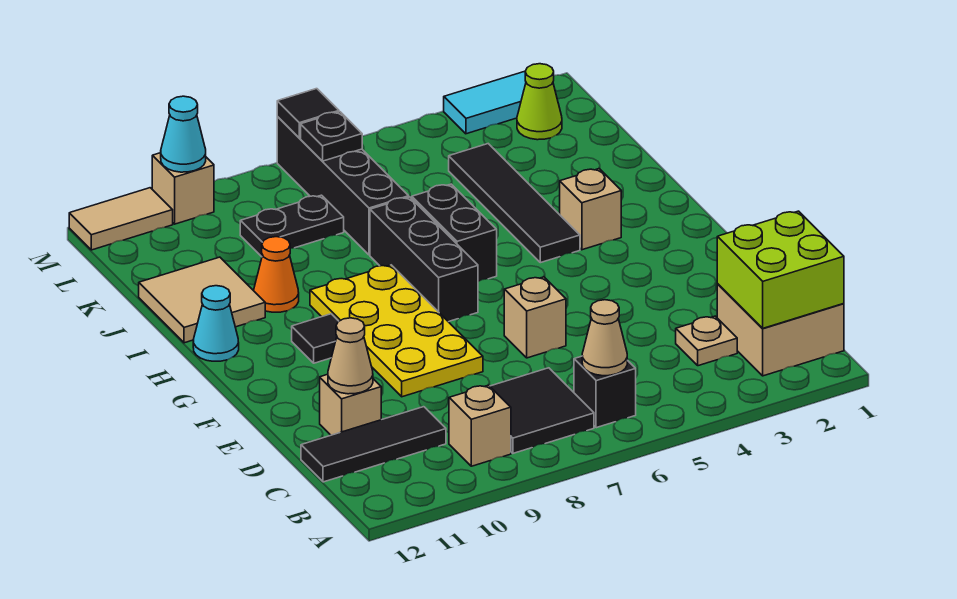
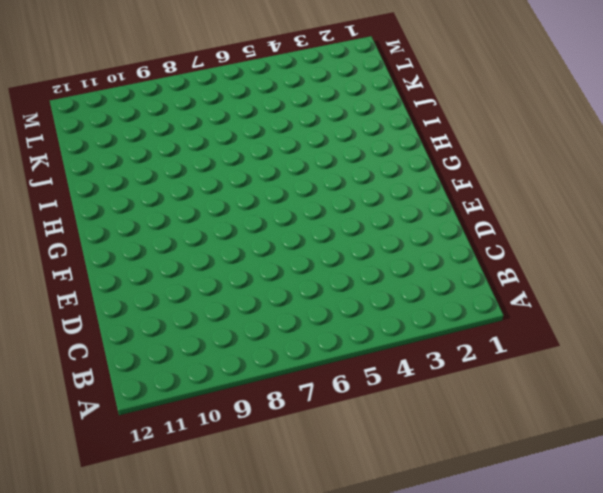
none -> tan brick B1:C2 level 1
none -> black brick B6 level 1
none -> black tile B7:C8 level 1

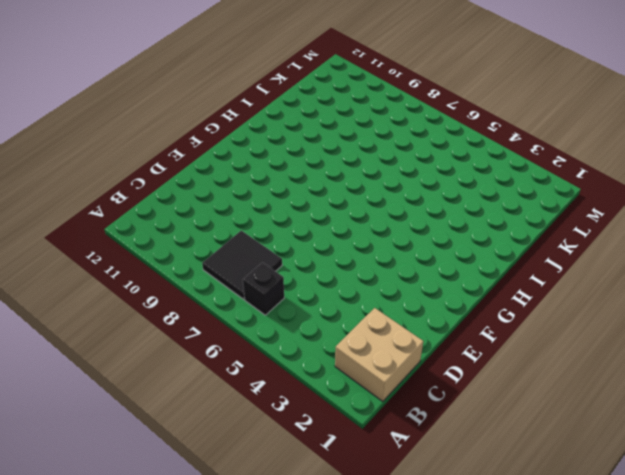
none -> tan brick B9 level 1
none -> tan plate C3 level 1
none -> black tile C10:C12 level 1

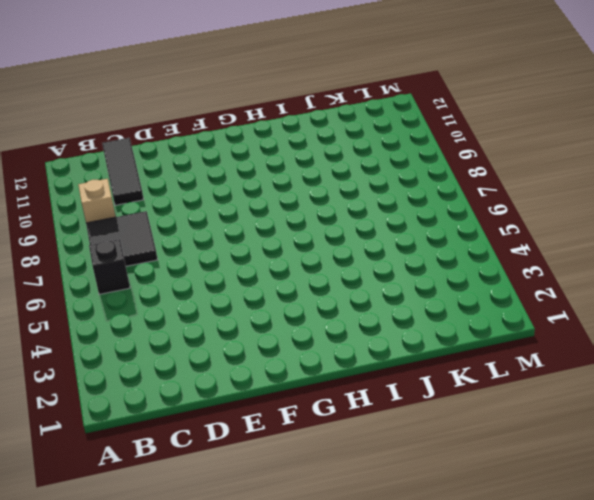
none -> tan brick B1:C2 level 1
none -> tan plate C3 level 1
none -> tan brick D11 level 1

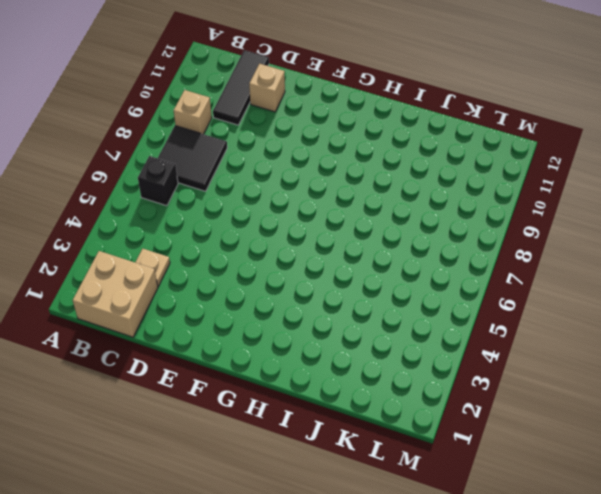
none -> tan brick E6 level 1
none -> yellow plate E8:H9 level 1
none -> black brick G7:I7 level 1

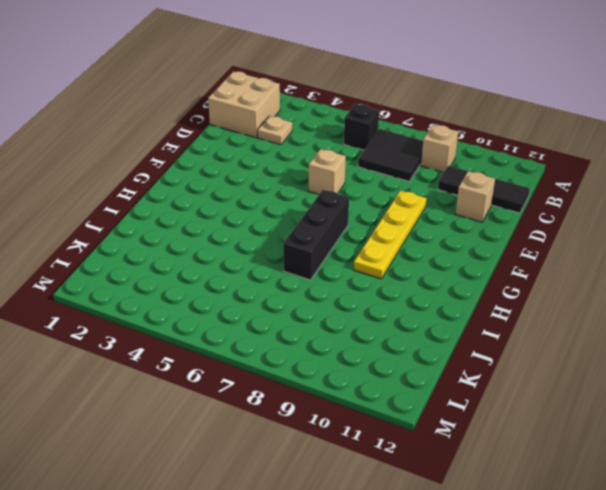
yellow plate E9:H9 level 1 -> yellow plate E8:H9 level 1
none -> black tile G10 level 1
none -> tan brick H3 level 1
none -> black tile H4:K4 level 1

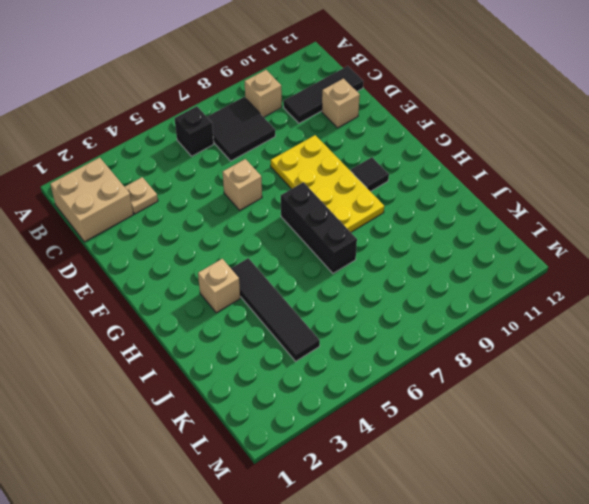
none -> black brick H6:I6 level 1
none -> cyan cone H12 level 1
none -> orange cone I10 level 1

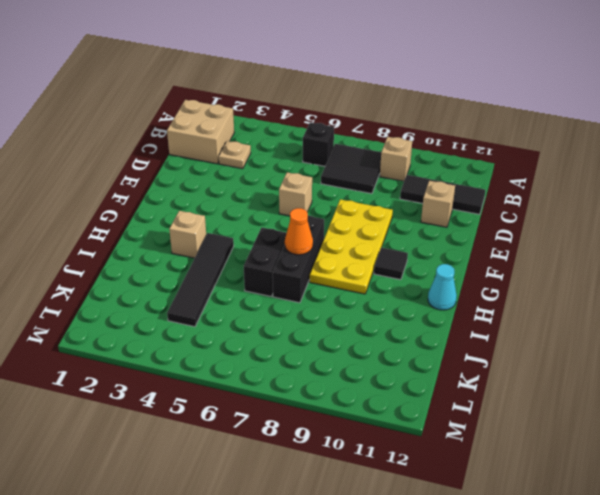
orange cone H7 level 2 -> orange cone I10 level 1
none -> tan tile I11:J12 level 1
none -> black brick J7:M7 level 1
none -> black plate K8:K9 level 1

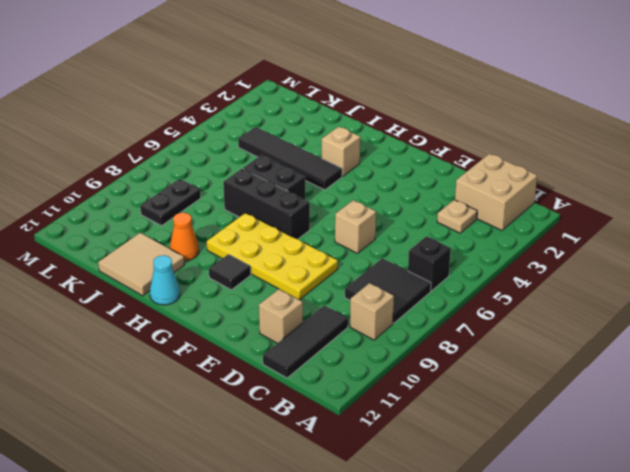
none -> black brick J7:M7 level 1
none -> lime cone L2 level 1
none -> cyan tile M2:M3 level 1

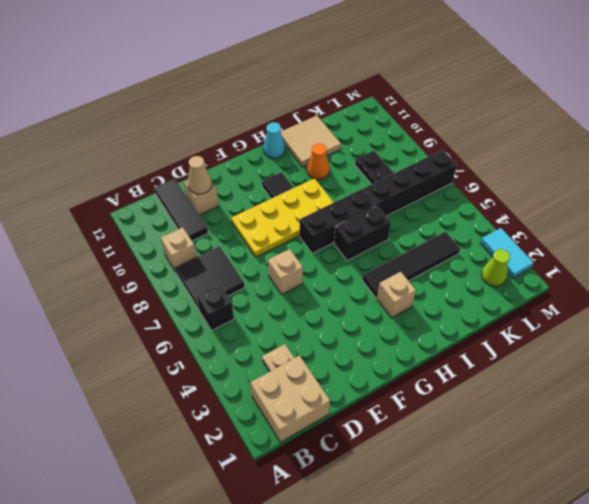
none -> tan brick M10 level 1
none -> tan tile M11:M12 level 1
none -> lime brick B1:C2 level 2

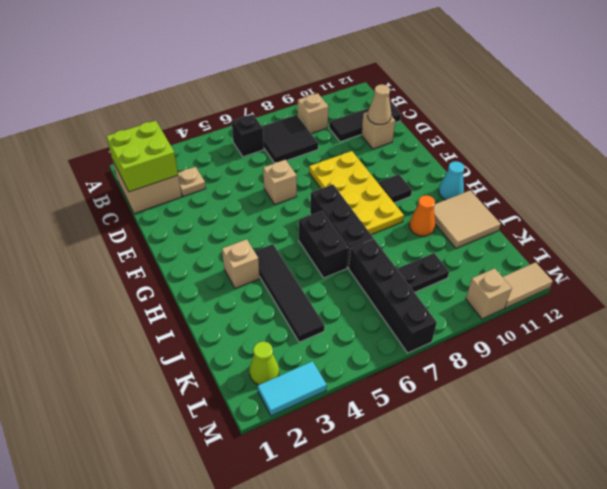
none -> tan cone B6 level 2
none -> black plate L7 level 2
none -> black tile M7 level 2

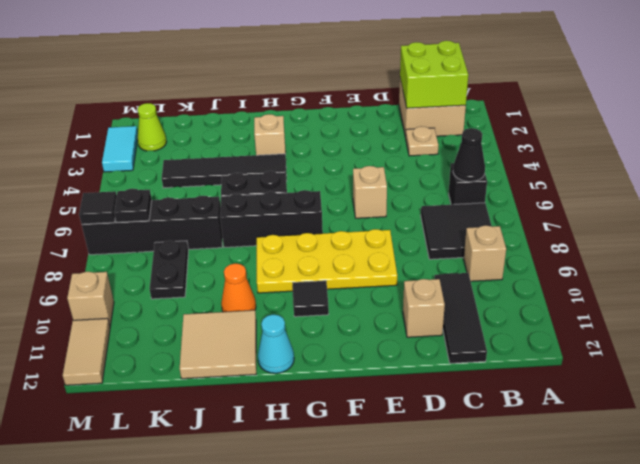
black cone B6 level 2 -> tan cone B6 level 2
none -> tan cone D11 level 2
none -> cyan cone M10 level 2

